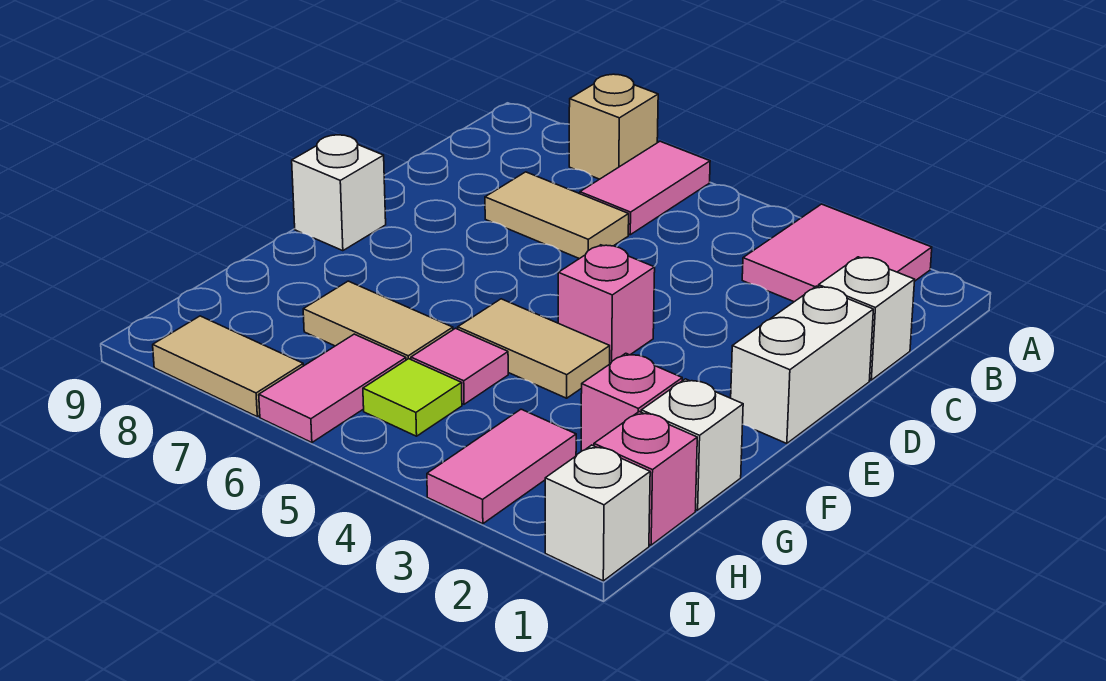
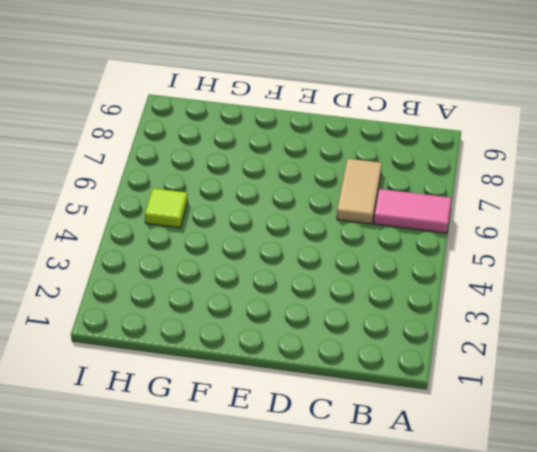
none -> pink tile A2:B3 level 1
none -> tan brick A7 level 1
none -> white brick C1 level 1

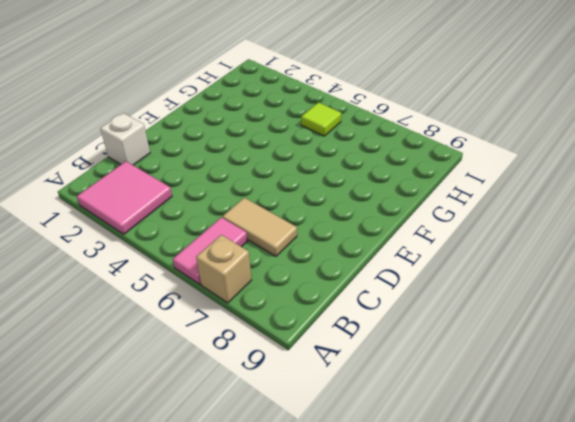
none -> white brick D1:E1 level 1
none -> pink brick E4 level 1
none -> white brick E9 level 1

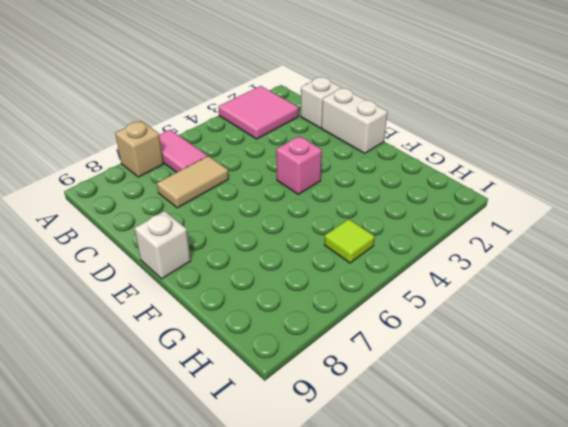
none -> tan tile F4:F5 level 1
none -> white brick G1 level 1
none -> pink brick G2 level 1

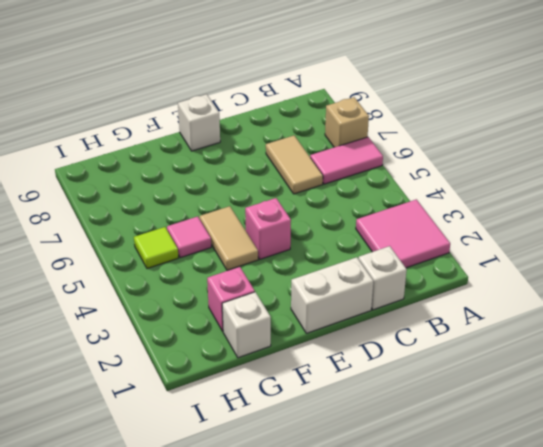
none -> tan tile G6:G7 level 1
none -> pink brick H1 level 1
none -> pink tile H3:I3 level 1

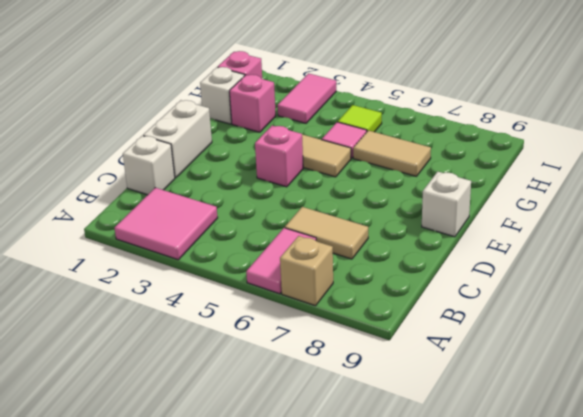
none -> pink tile H6:I6 level 1
none -> white brick I1 level 1
none -> tan tile I7:I8 level 1

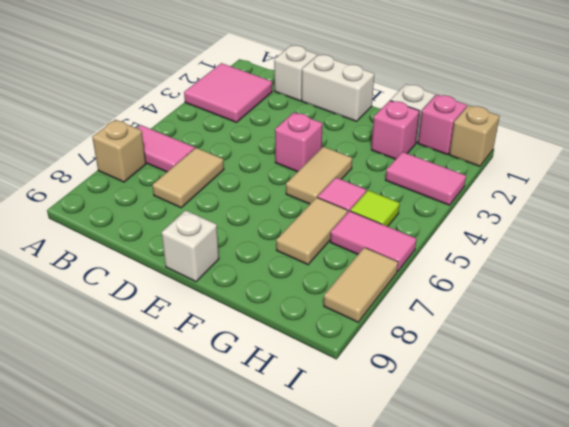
tan brick I1 level 1 -> white brick I1 level 1

